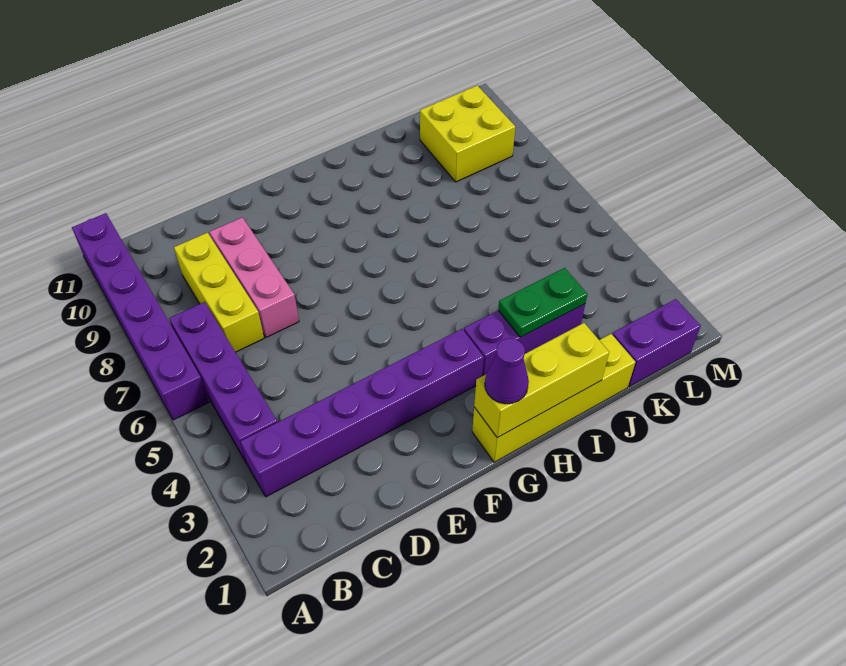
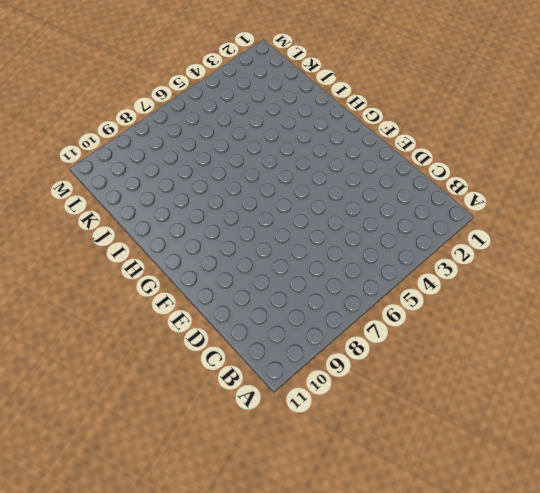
none -> purple brick A6:A11 level 1
none -> purple brick B3:G3 level 1
none -> purple brick B4:B7 level 1

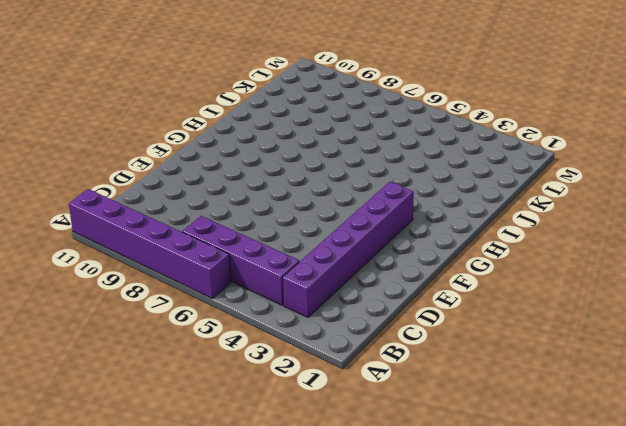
none -> yellow brick C7:C9 level 1
none -> pink brick D7:D9 level 1
none -> yellow brick G1:J1 level 1

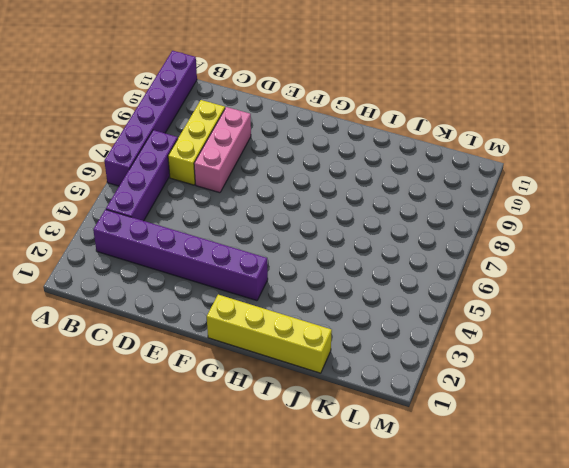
none -> purple brick H3:J3 level 1
none -> purple brick K1:L1 level 1
none -> yellow brick K9:L10 level 1

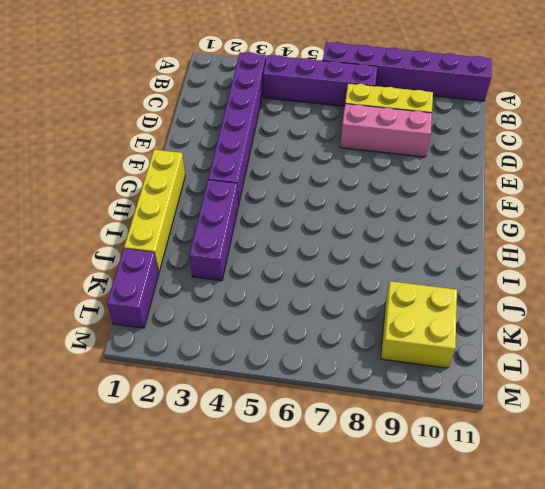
none -> yellow brick G1:I1 level 2
none -> green plate I3:J3 level 2
none -> purple cone G1 level 3

